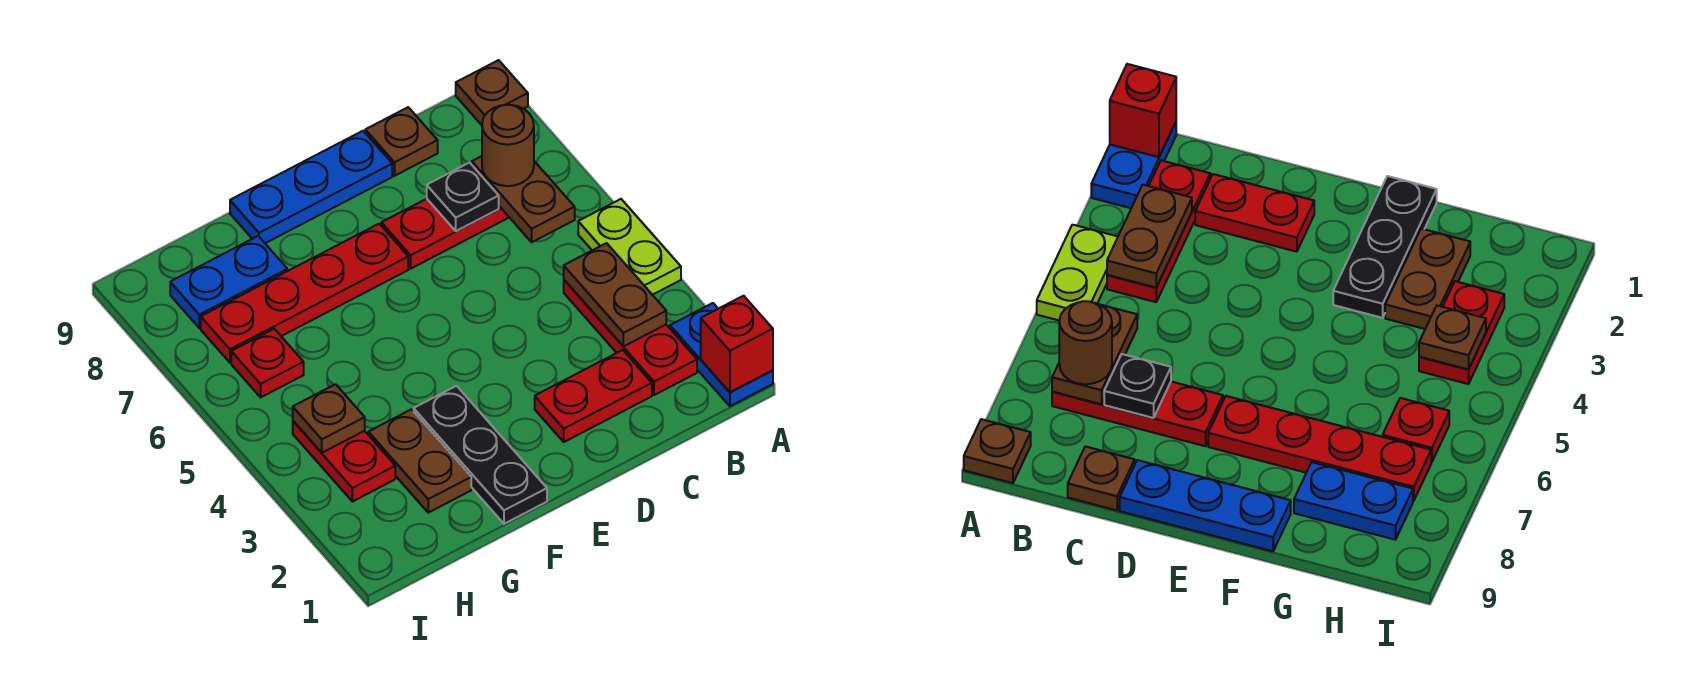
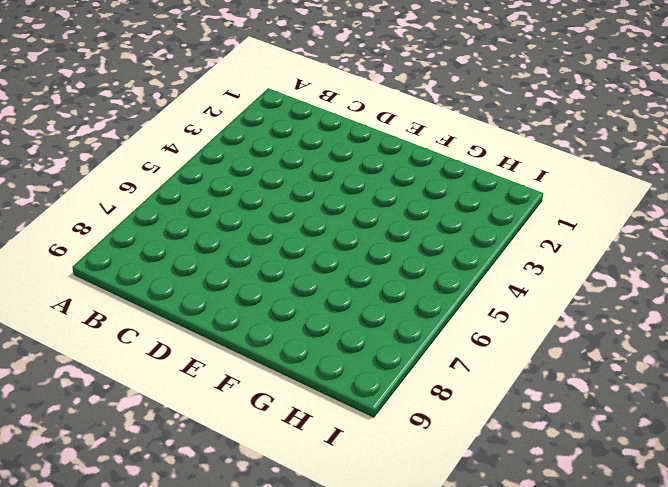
none -> blue plate A1:A2 level 1
none -> lime plate A4:A5 level 1
none -> brown plate A9 level 1

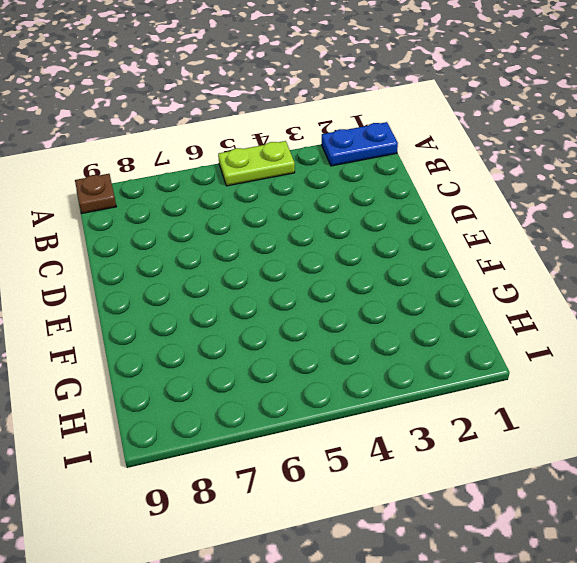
none -> red plate B2:B4 level 1
none -> red plate B7:D7 level 1
none -> red plate C2:D2 level 1

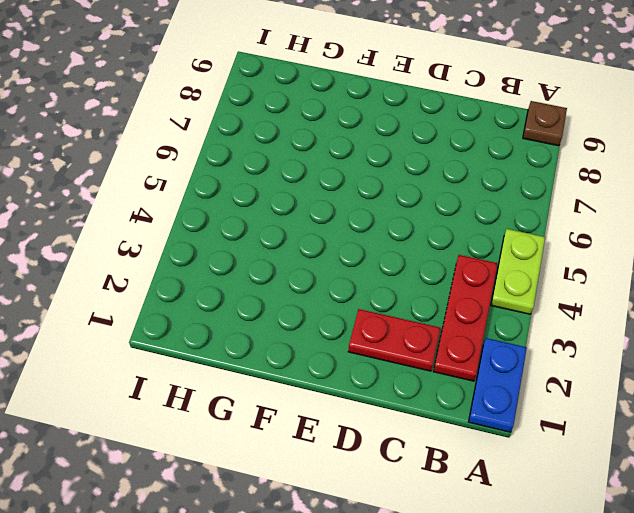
none -> red plate B7:D7 level 1
none -> brown plate C9 level 1
none -> blue plate D9:F9 level 1

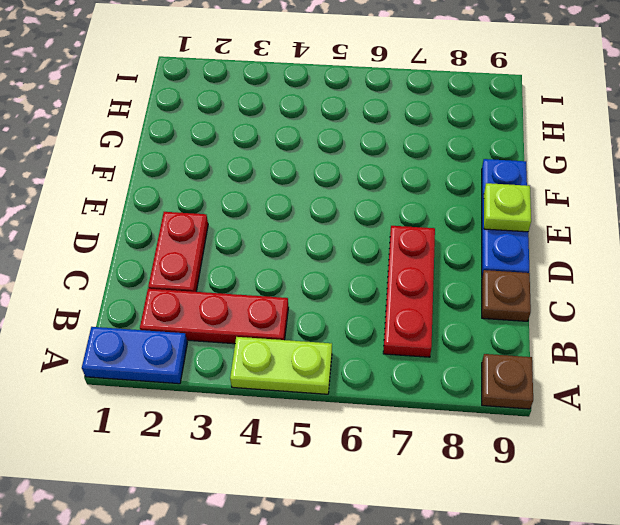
lime plate E9 level 2 -> none
none -> red plate E7:H7 level 1
none -> black plate F1:F3 level 1
none -> brown plate G2:G3 level 1

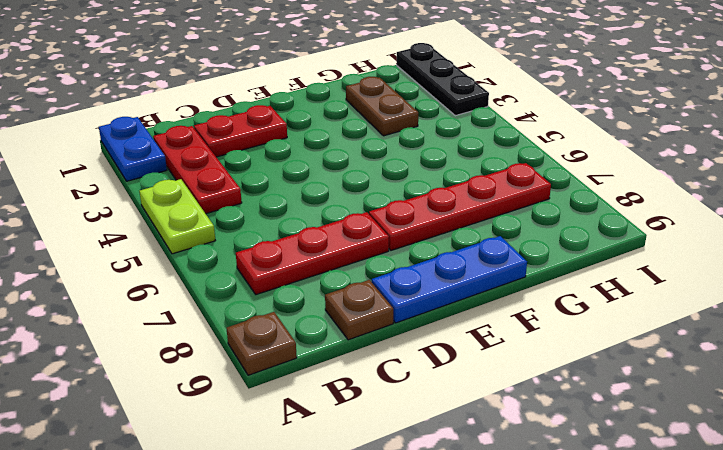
black plate I1:I3 level 1 -> black plate F1:F3 level 1
none -> blue plate G8:H8 level 1
none -> red plate H3:H4 level 1
none -> red plate H6 level 1

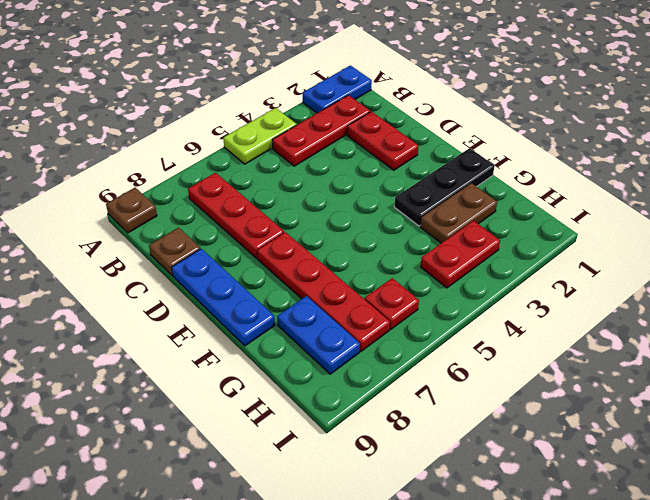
none -> red brick A1 level 2
none -> brown plate B3:B4 level 2
none -> brown plate B6:B7 level 2

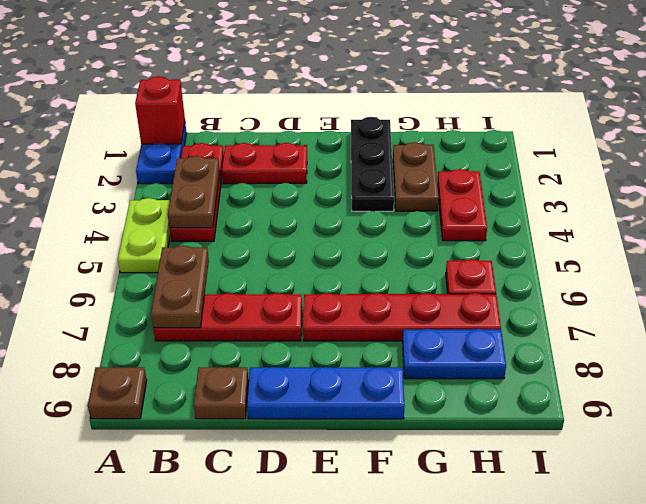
none -> black plate C7 level 2
none -> brown plate H4 level 2
none -> brown round brick B7 level 3

